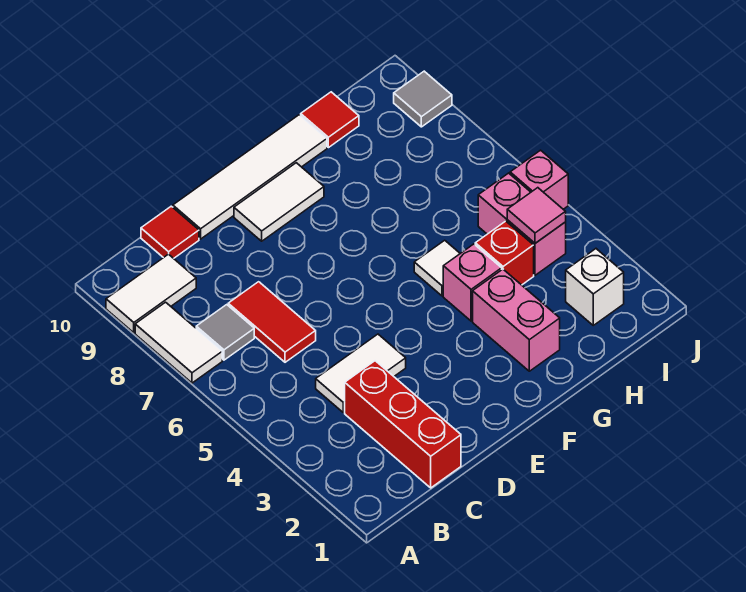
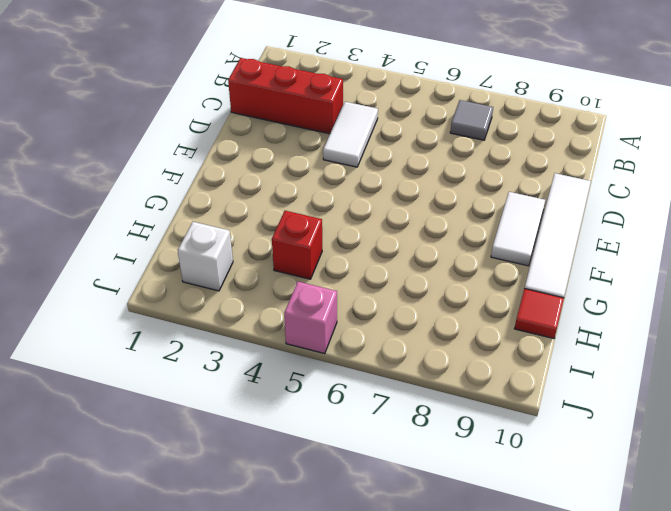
none -> white tile A7:A8 level 1
none -> white tile A9:B9 level 1
none -> red tile C6:C7 level 1

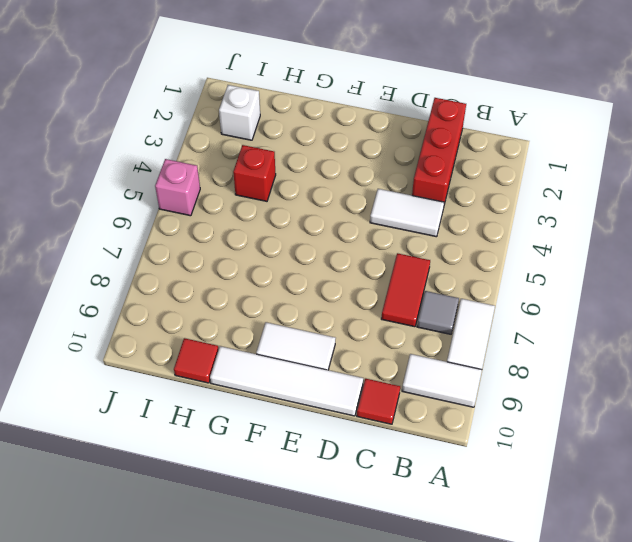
none -> pink brick G2:G3 level 1
none -> pink brick G4 level 1
none -> white tile G5 level 1

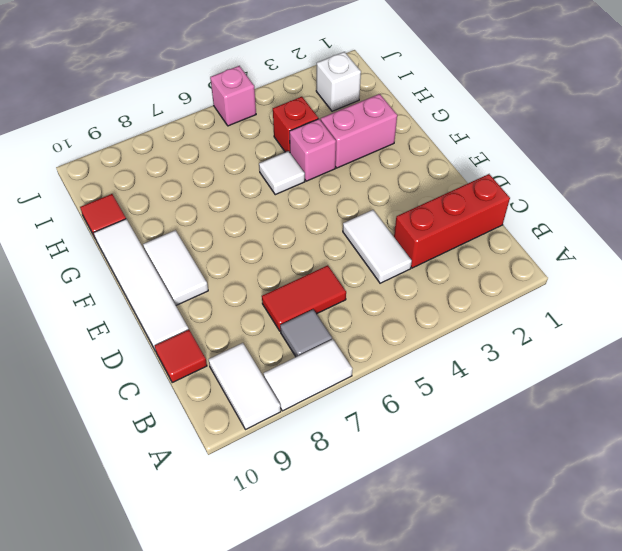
none -> pink brick I4:I5 level 1
none -> grey tile J9 level 1
none -> pink tile I4 level 2

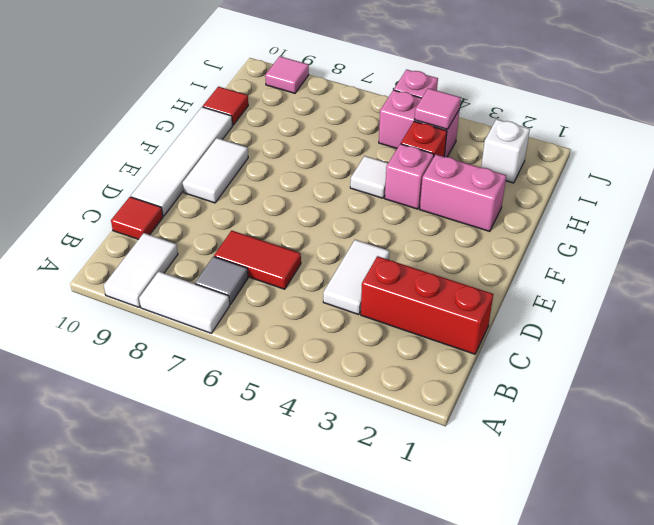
pink tile J9 level 1 -> grey tile J9 level 1

